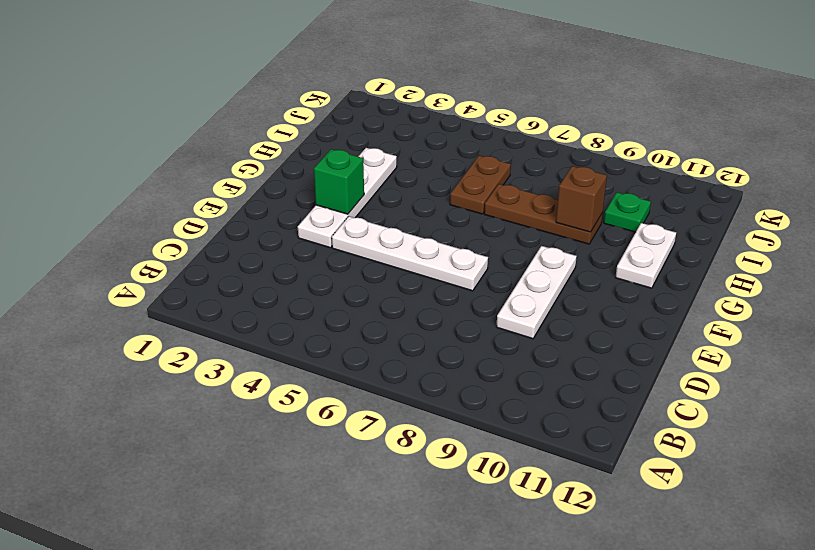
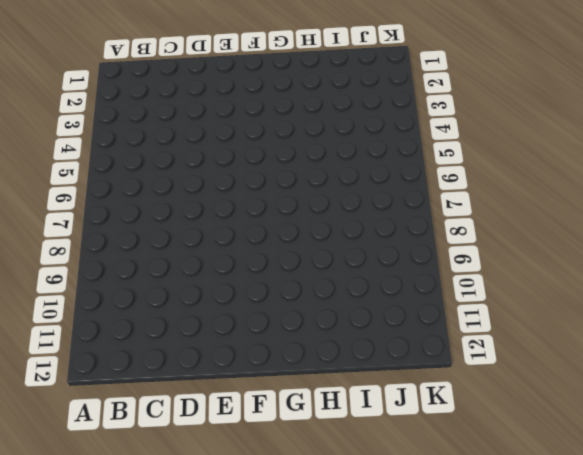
none -> white plate D9:F9 level 1
none -> white plate E3:H3 level 1

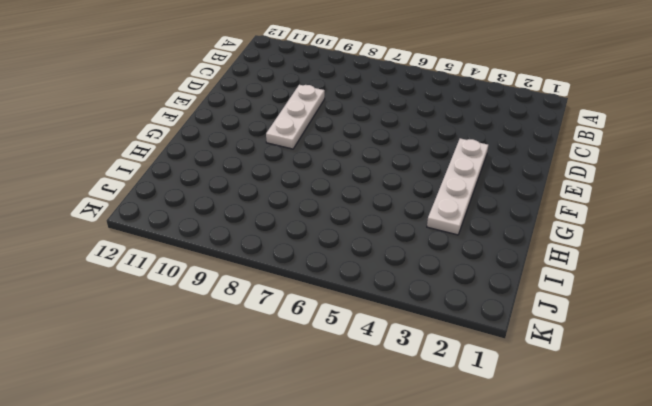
none -> white plate E4:E7 level 1
none -> white plate G11:H11 level 1

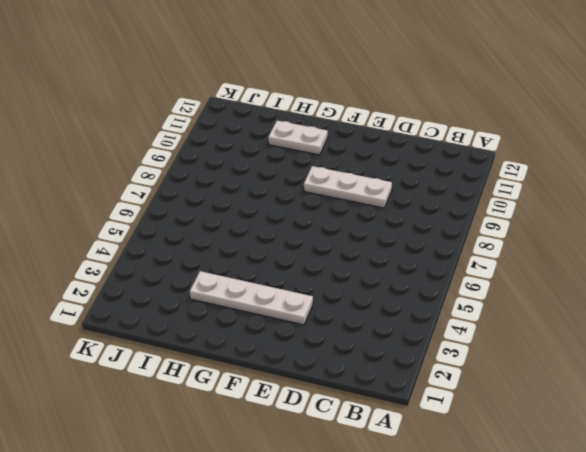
none -> white plate E4:E7 level 1
none -> brown plate H6:I6 level 1

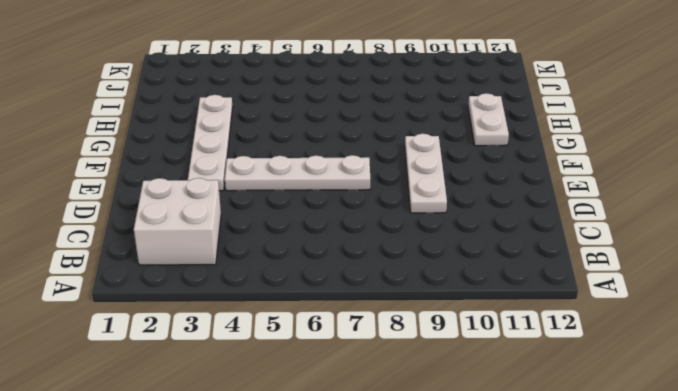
white brick B2:C3 level 1 -> none
none -> brown plate H6:I6 level 1
none -> brown plate H7:H9 level 1

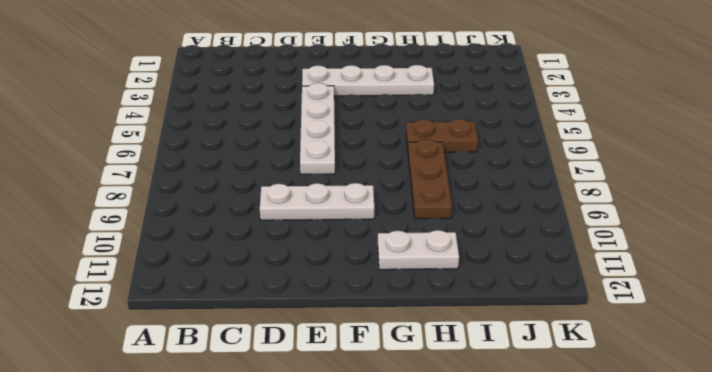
none -> green plate I10 level 1
none -> green brick F3 level 2

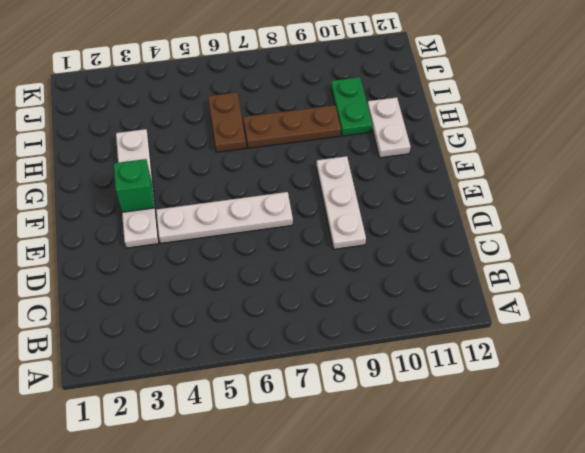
green plate H10:I10 level 1 -> green plate I10 level 1
none -> brown brick H9 level 2

